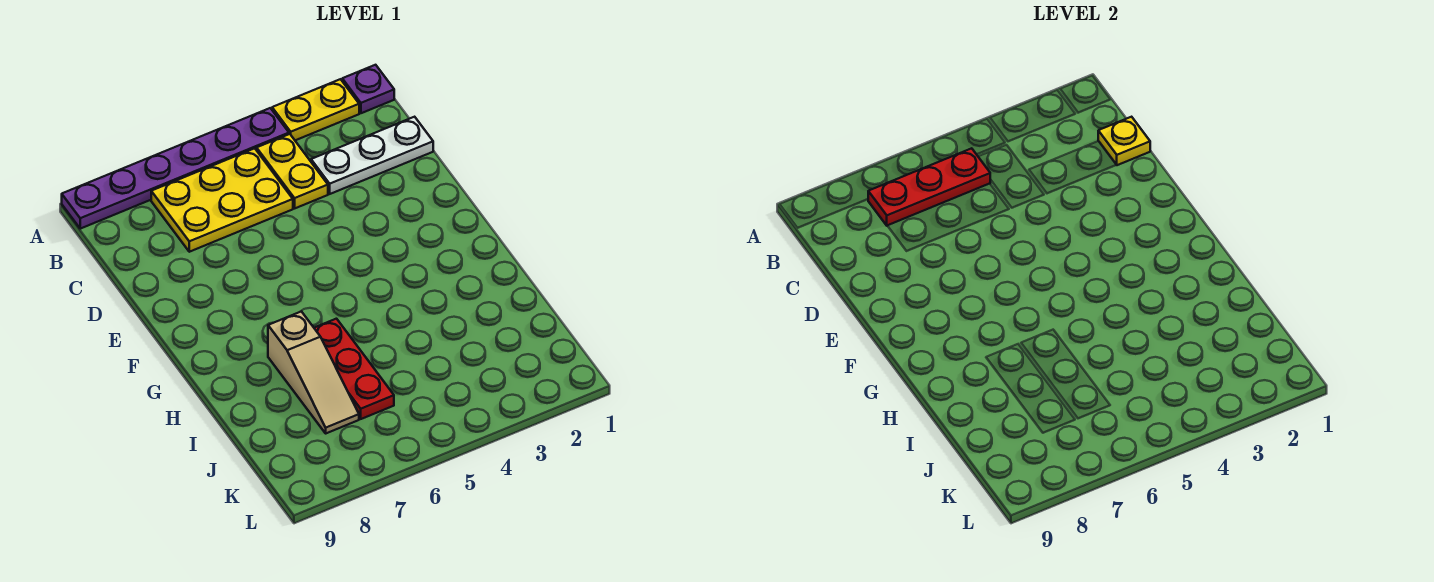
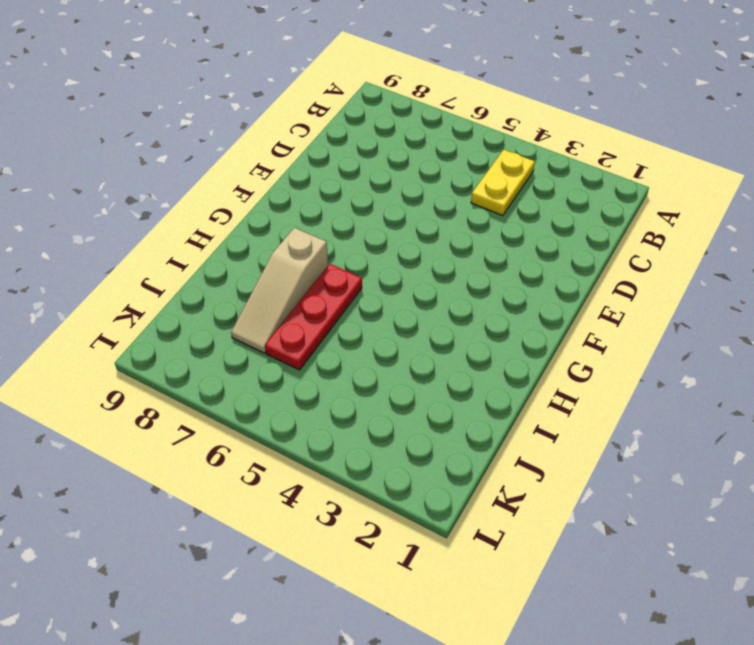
none -> purple plate A1 level 1
none -> yellow plate A2:A3 level 1

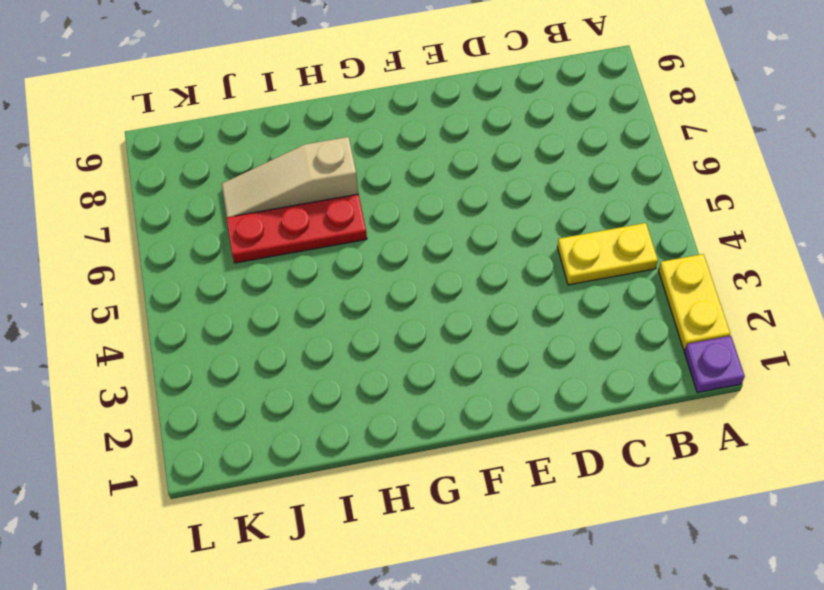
none -> purple plate A4:A9 level 1
none -> yellow plate B5:C7 level 1

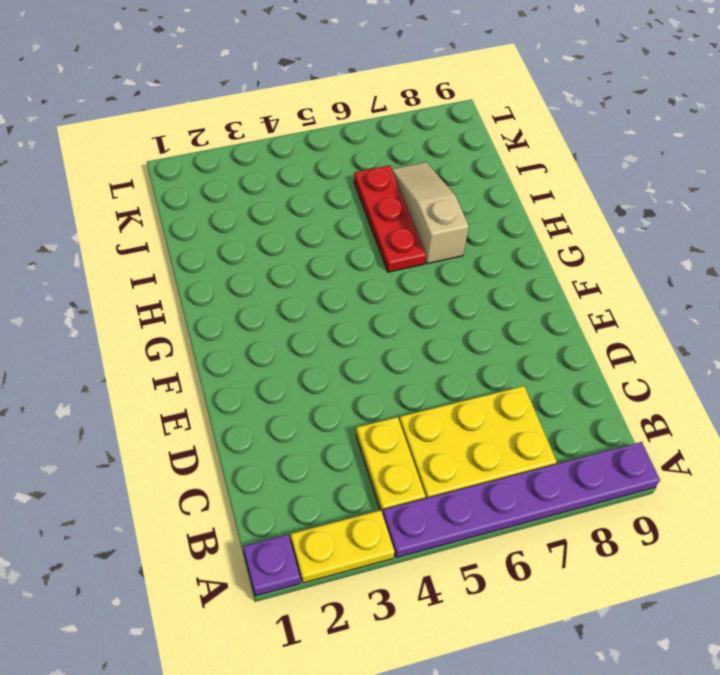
none -> white plate C1:C3 level 1
none -> red plate B5:B7 level 2

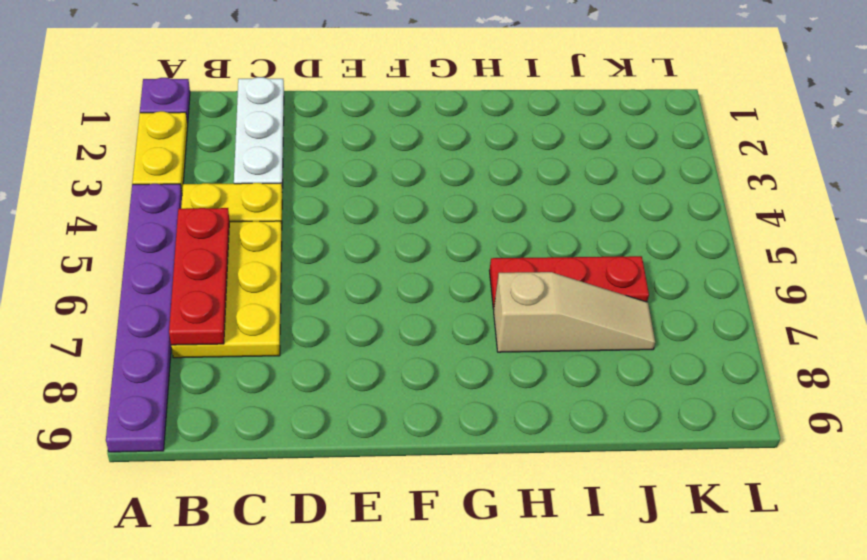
none -> yellow plate C1 level 2

